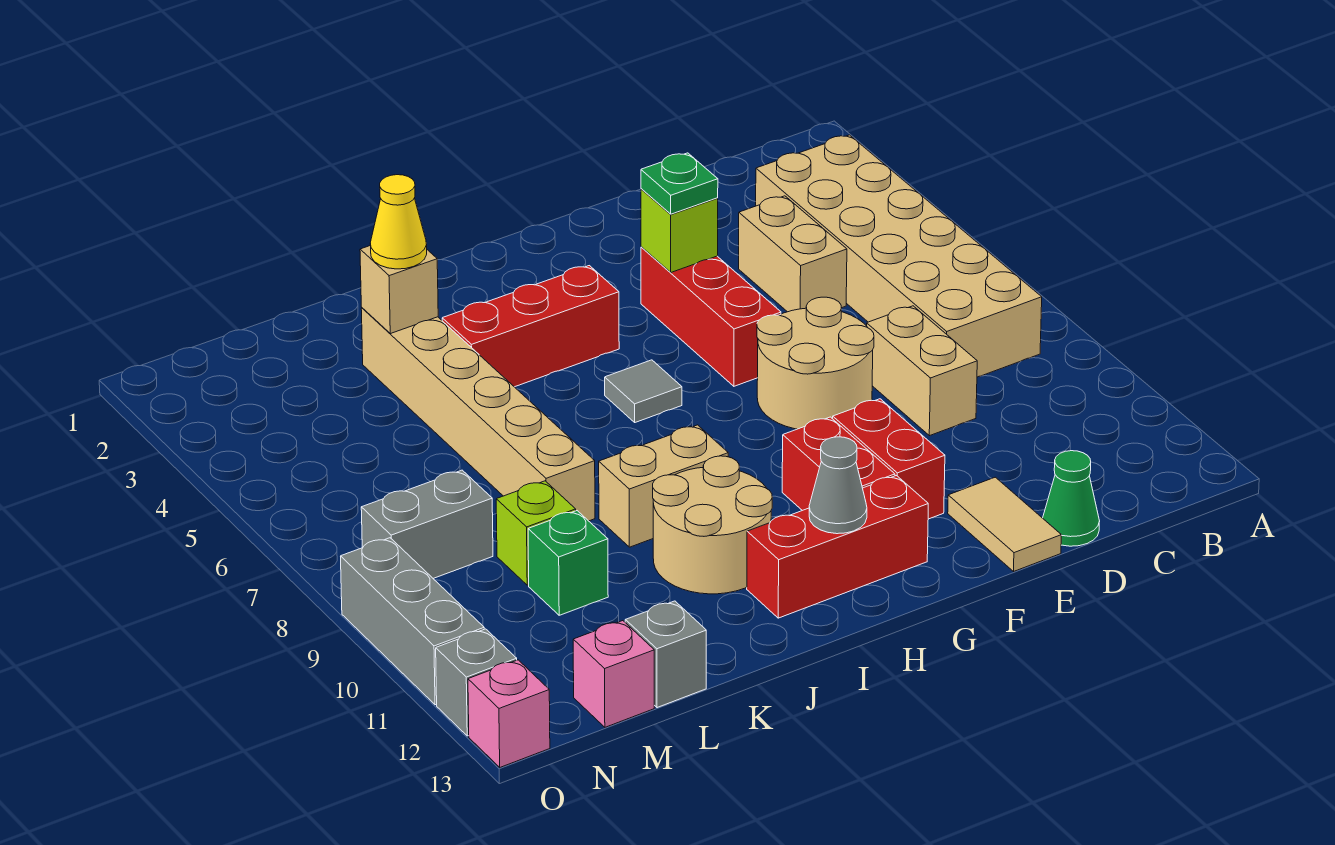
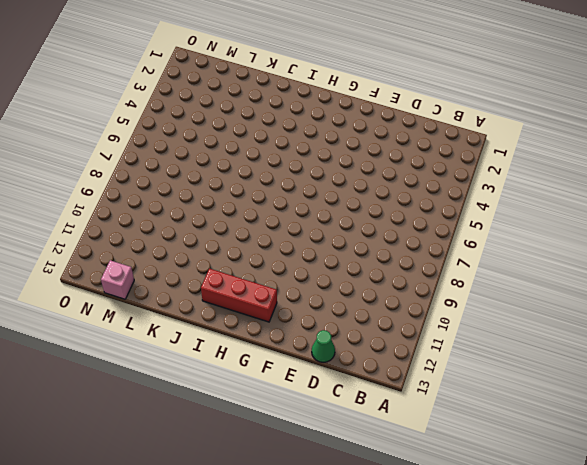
none -> tan brick B3:C8 level 1
none -> tan brick D4:D5 level 1
none -> tan brick D8:D9 level 1

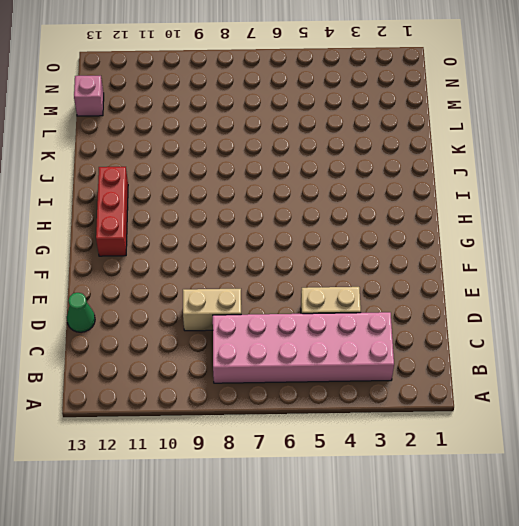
pink brick B3:C8 level 1 -> tan brick B3:C8 level 1
none -> tan round brick E7:F8 level 1
none -> tan tile E12:E13 level 1
none -> red brick F4:F6 level 1

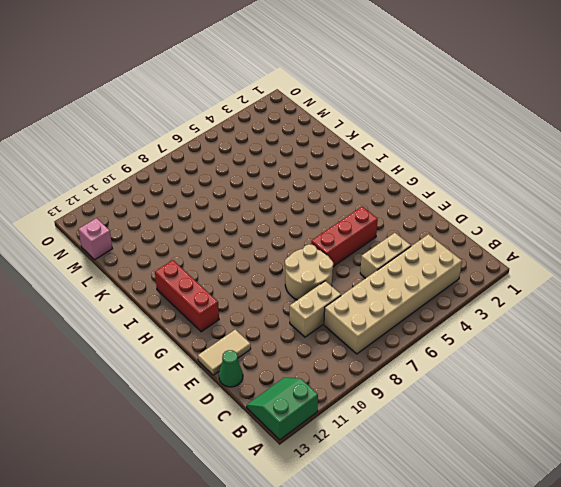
green slope A12:B13 level 1 top A -> none
none -> red brick F10:F11 level 1
none -> red brick G10:G11 level 1
none -> red brick H4:J4 level 1

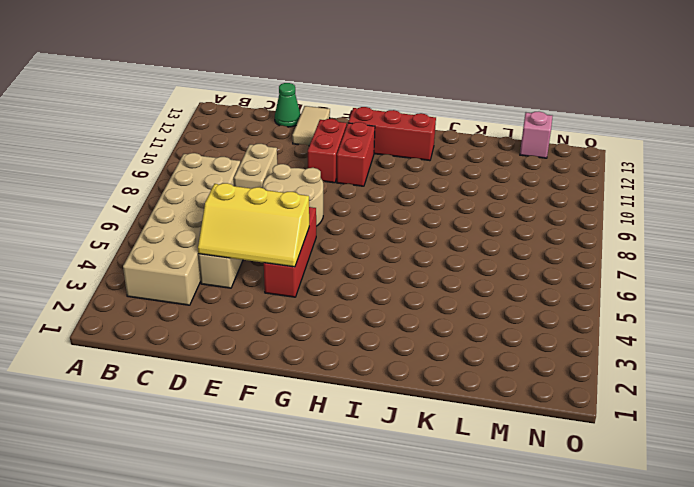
yellow slope D4:F5 level 2 top 5 -> lime brick F4 level 2
none -> red brick H4:J4 level 1
none -> grey tile H6 level 1
none -> tan brick I9:J9 level 1

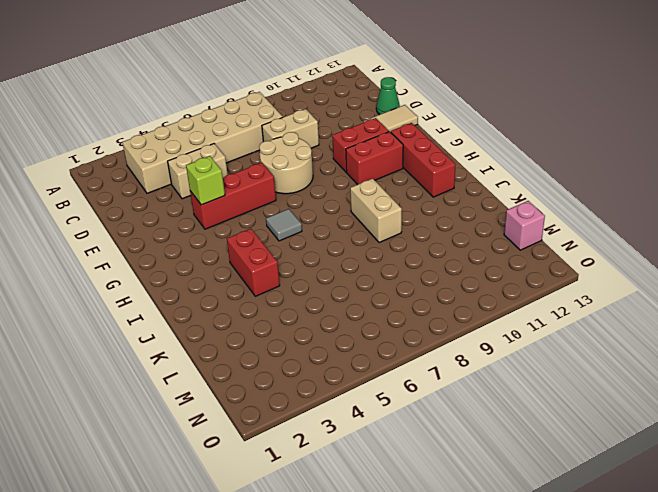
red brick I4:J4 level 1 -> red brick H4:J4 level 1
none -> tan round brick I10:J11 level 1
none -> tan brick K3:K8 level 1
none -> lime brick L9 level 1

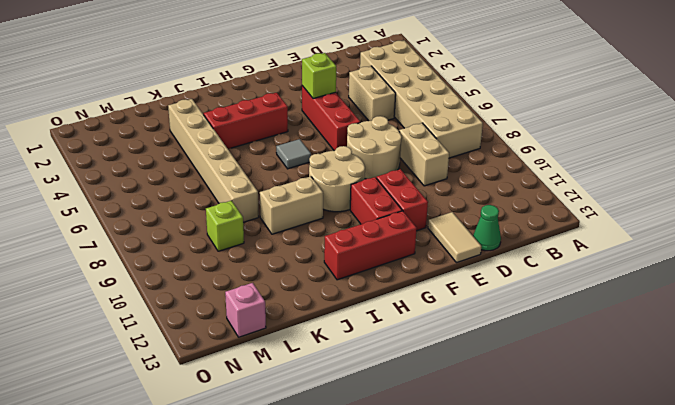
tan round brick G8:H9 level 1 -> tan round brick I10:J11 level 1
none -> green brick L10 level 1
none -> grey brick L13 level 1
none -> grey brick M8:N8 level 1

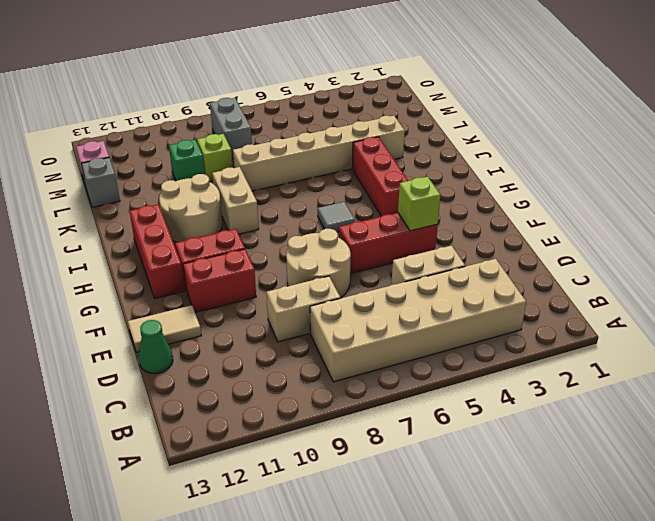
none -> grey brick O9:O11 level 1
none -> grey brick O12 level 1
none -> pink brick O13 level 1

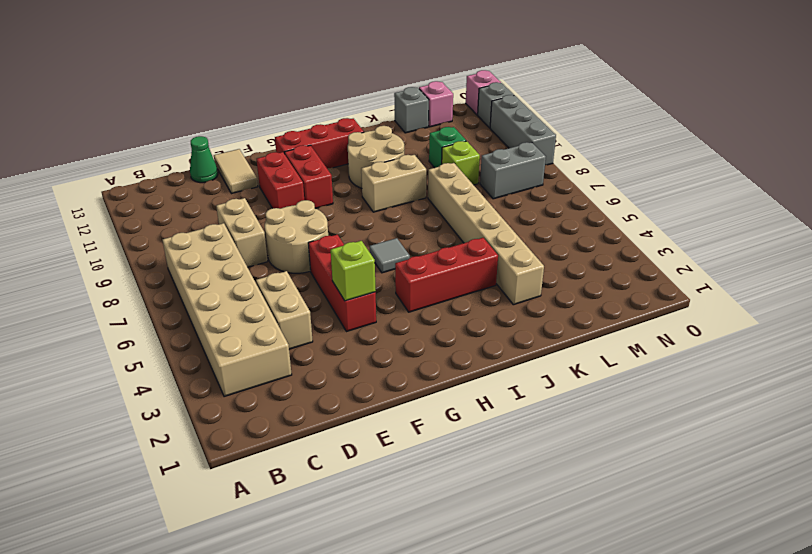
none -> grey cone H12 level 2
none -> tan brick K3 level 2
none -> green plate F4 level 3

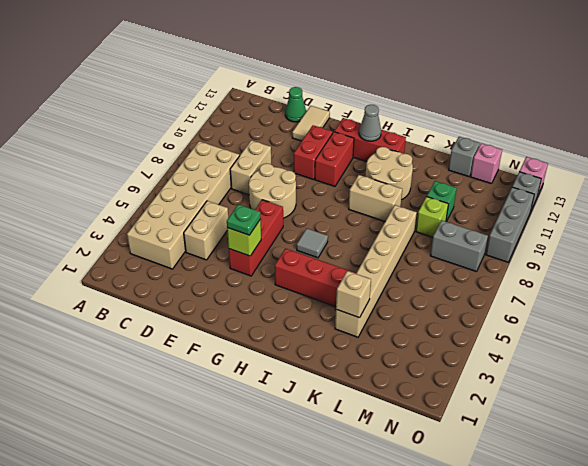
none -> yellow cone K3 level 3

